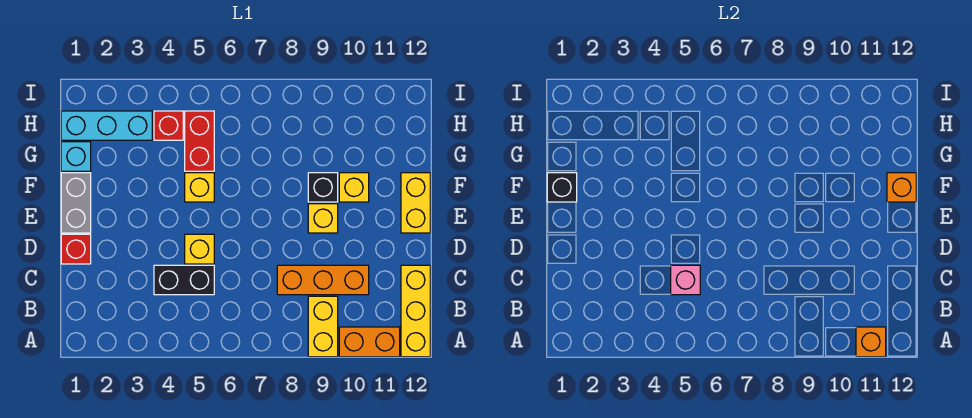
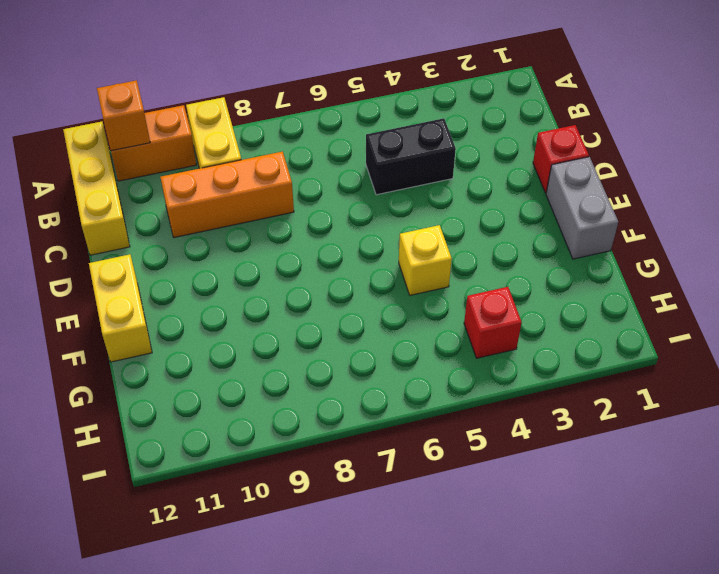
none -> yellow brick D5 level 1
none -> yellow brick E9 level 1
none -> black brick F9 level 1

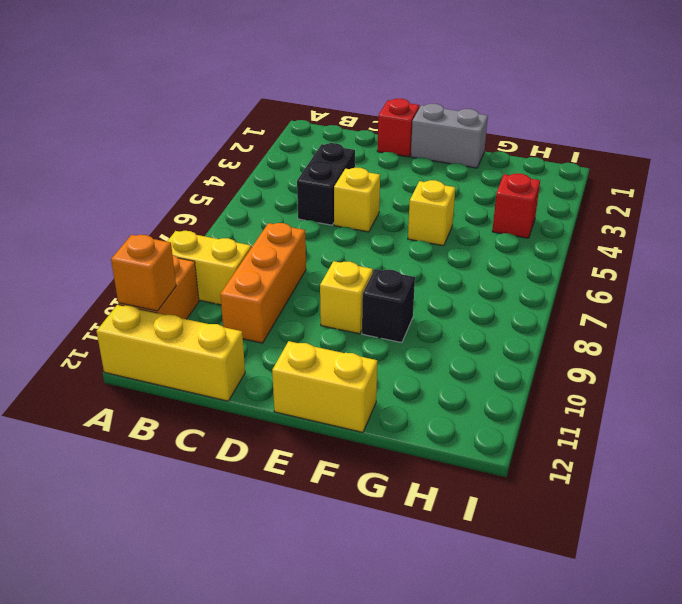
none -> yellow brick F10 level 1
none -> cyan brick G1 level 1
none -> red brick G5:H5 level 1

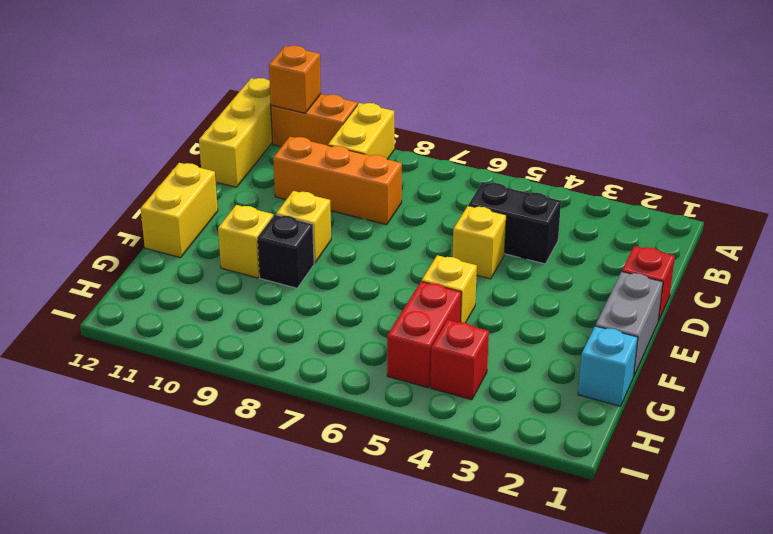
none -> cyan brick H1:H3 level 1
none -> pink brick C5 level 2
none -> black brick F1 level 2

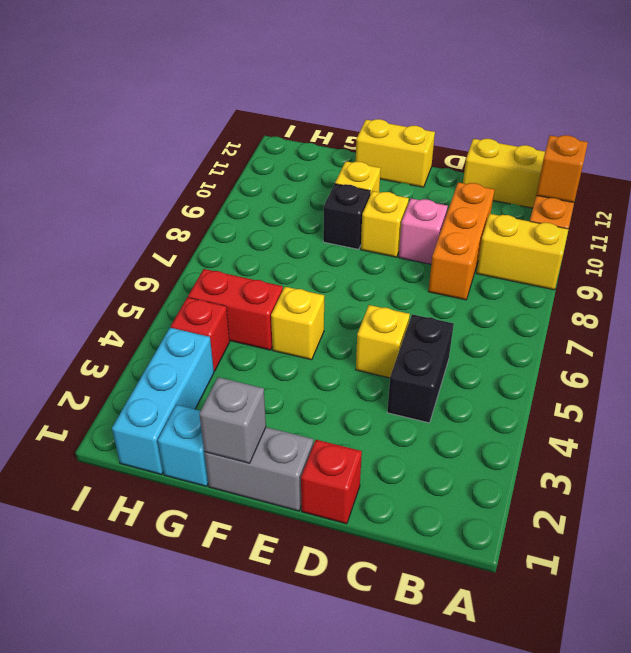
pink brick D9 level 1 -> pink brick C5 level 2
grey brick F1 level 2 -> black brick F1 level 2
none -> orange brick F12 level 2

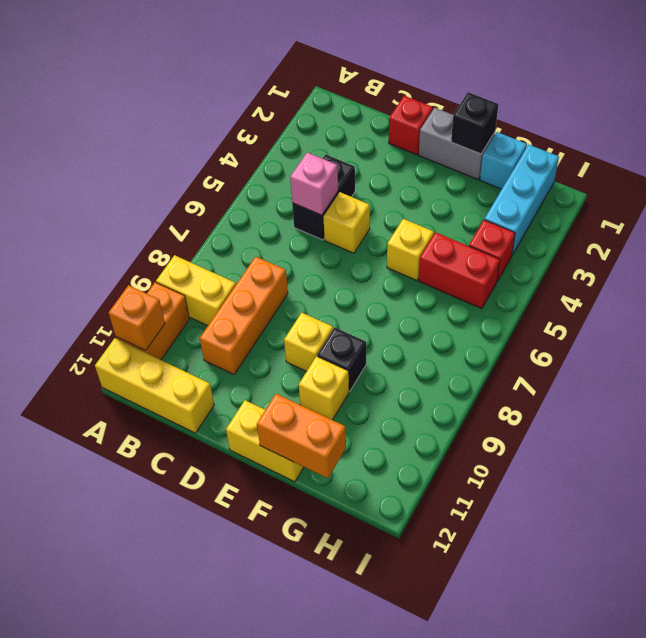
orange brick F12:G12 level 2 -> orange brick F12 level 2

